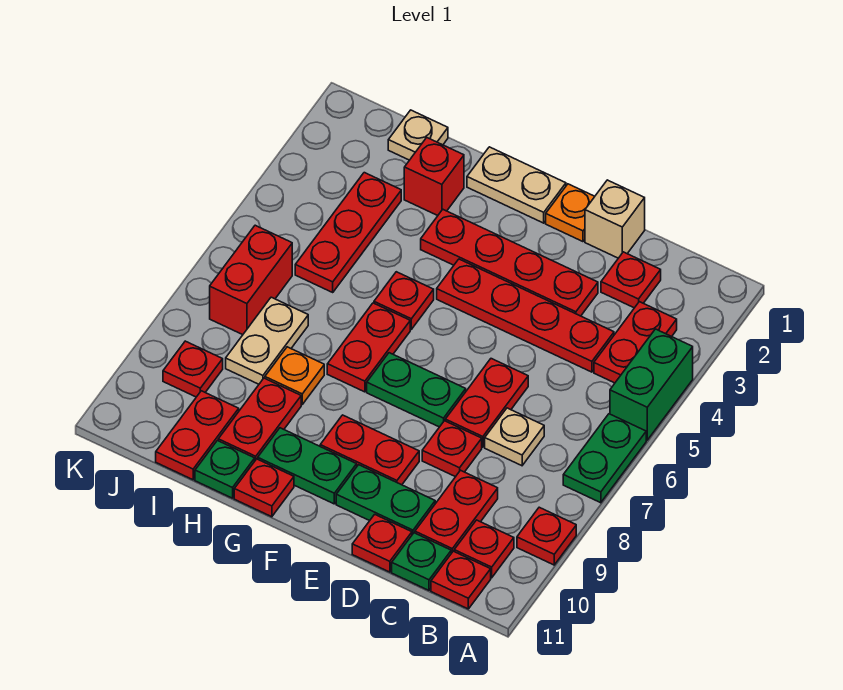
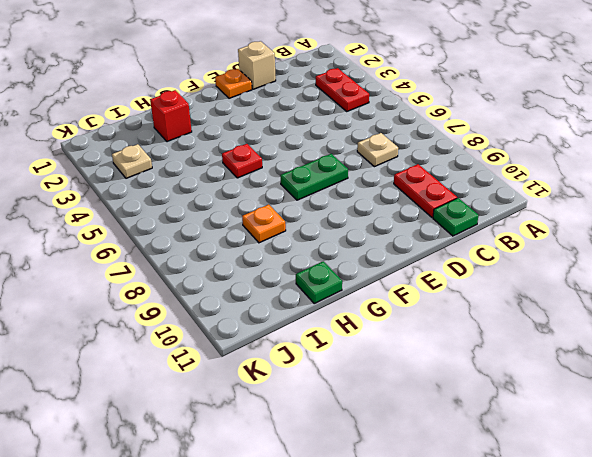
tan plate J3 level 1 -> tan plate I1 level 1
none -> green brick A4:A5 level 1
none -> green plate A6:A7 level 1
none -> red plate A9 level 1
none -> red plate B10 level 1

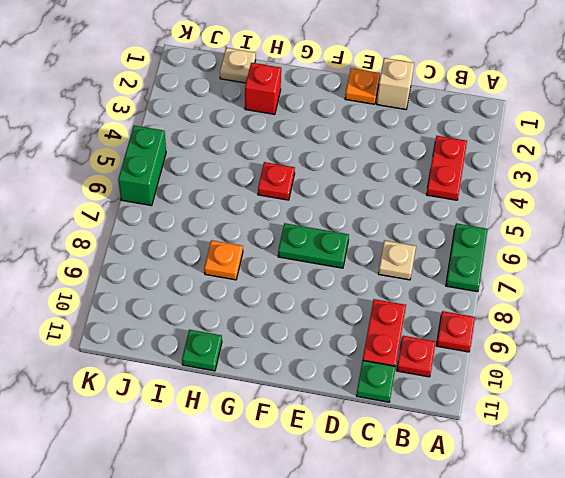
green brick K5:K6 level 1 -> green brick A4:A5 level 1
none -> red plate B11 level 1
none -> red plate C2 level 1
none -> red plate C4:F4 level 1
none -> red plate D3:G3 level 1

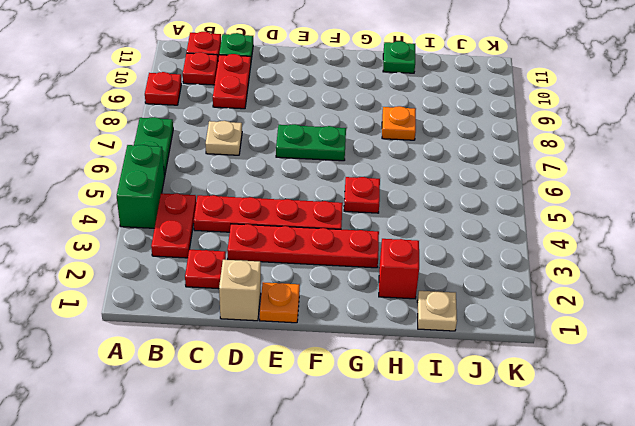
none -> red plate D6:D7 level 1
none -> red plate D8 level 1
none -> green plate D10:E10 level 1
none -> red plate D11 level 1

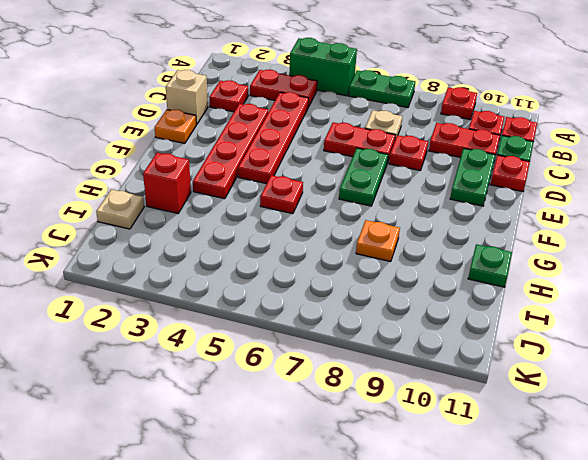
none -> red plate E9:F9 level 1
none -> tan plate F1:G1 level 1
none -> green plate F10:G10 level 1
none -> red plate G6:G7 level 1

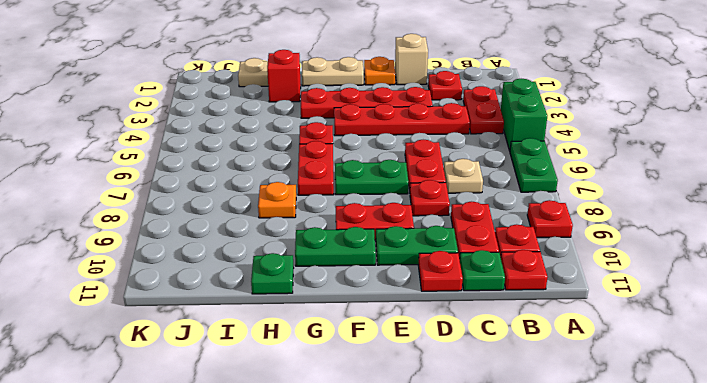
none -> red plate G11 level 1
none -> red plate H9:H10 level 1
none -> red plate I3:I5 level 1
none -> tan plate I7:I8 level 1

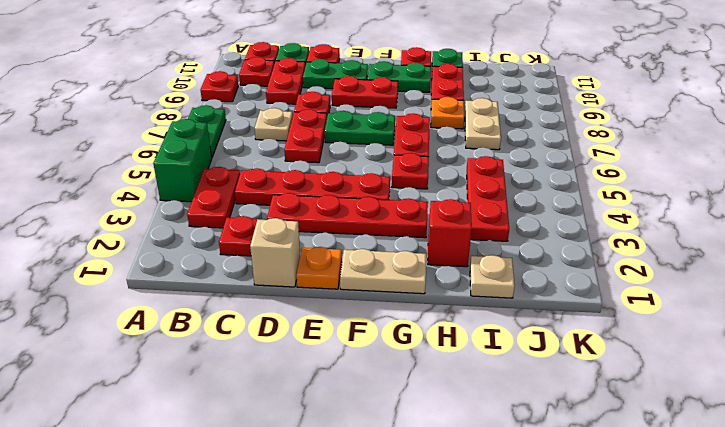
none -> red plate I10:I11 level 1
none -> red brick J6:J7 level 1
none -> red plate J9 level 1

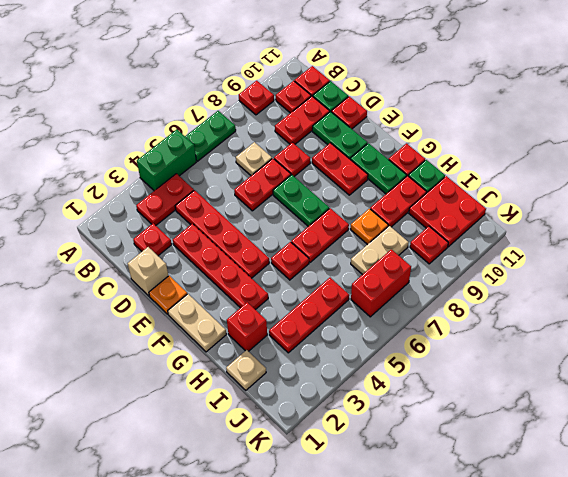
red plate I10:J11 level 1 -> red plate I10:I11 level 1

